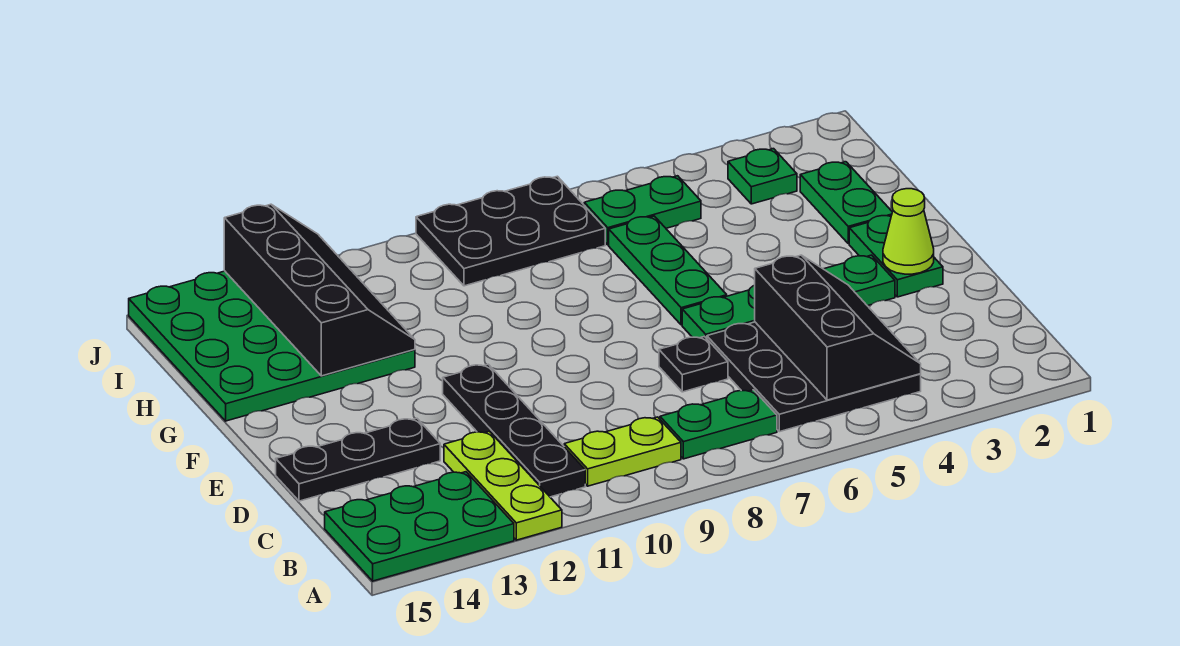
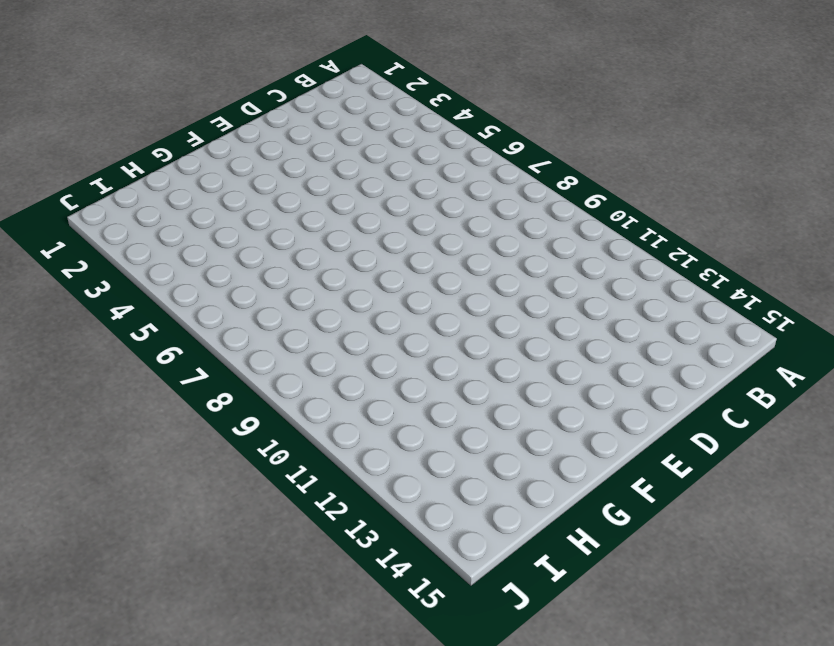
none -> lime plate A12:C12 level 1
none -> green plate A13:B15 level 1
none -> black plate B4:D6 level 1

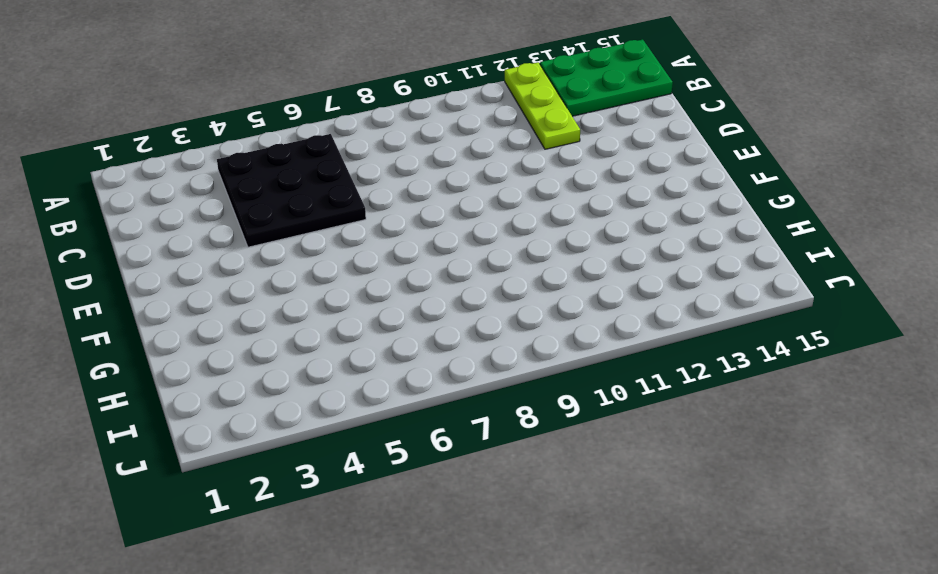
none -> green plate B7:B8 level 1
none -> lime plate B9:B10 level 1
none -> black plate B11:E11 level 1

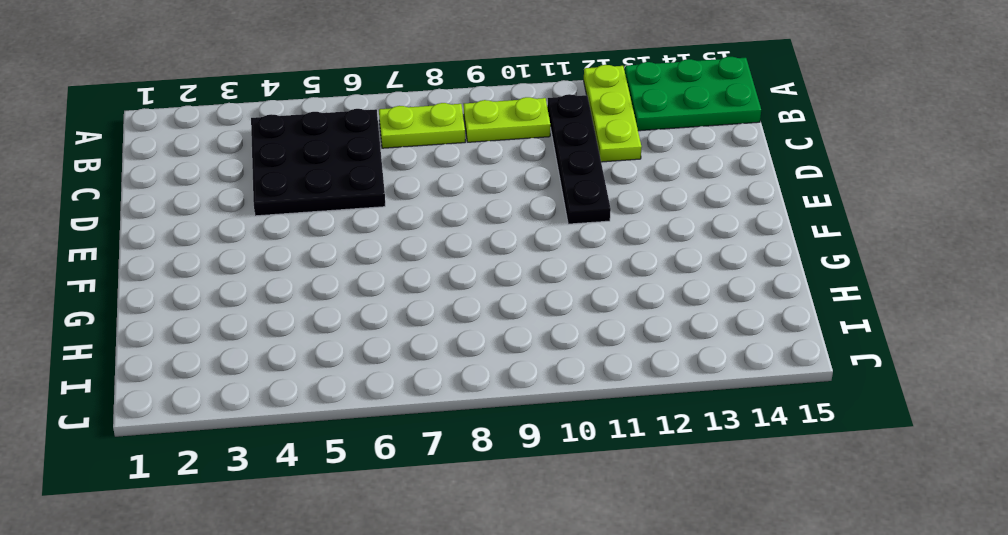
lime plate B7:B8 level 1 -> green plate B7:B8 level 1
none -> black plate D7 level 1
none -> black plate D13:D15 level 1
none -> green plate E2:F2 level 1

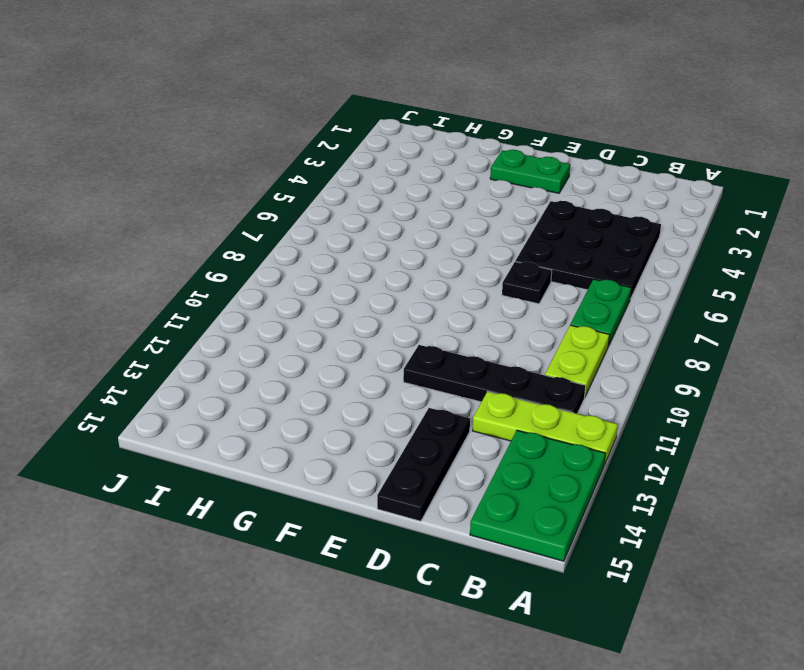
none -> green plate E3:E6 level 1
none -> green plate F6:H6 level 1
none -> green plate G2:H2 level 1

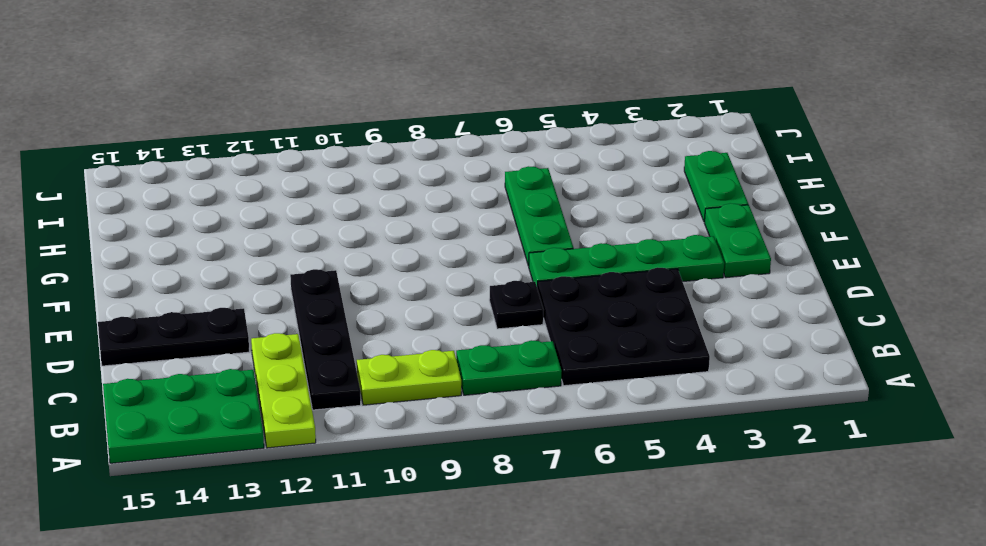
none -> green plate G12:J15 level 1
none -> green plate I3 level 1
none -> green plate I5:I6 level 1

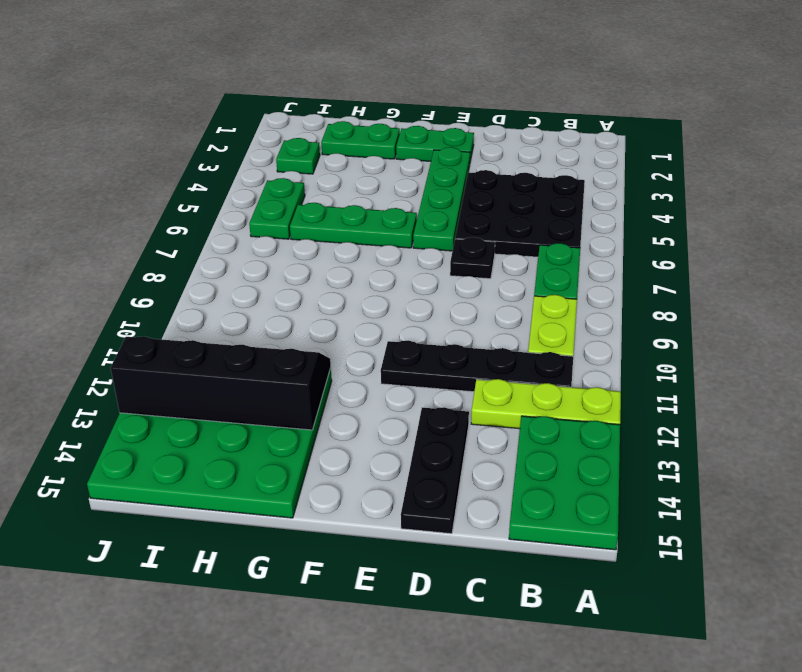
none -> black plate I7:J9 level 1
none -> black slope B4:D5 level 2 top 5
none -> lime cone E2 level 2

